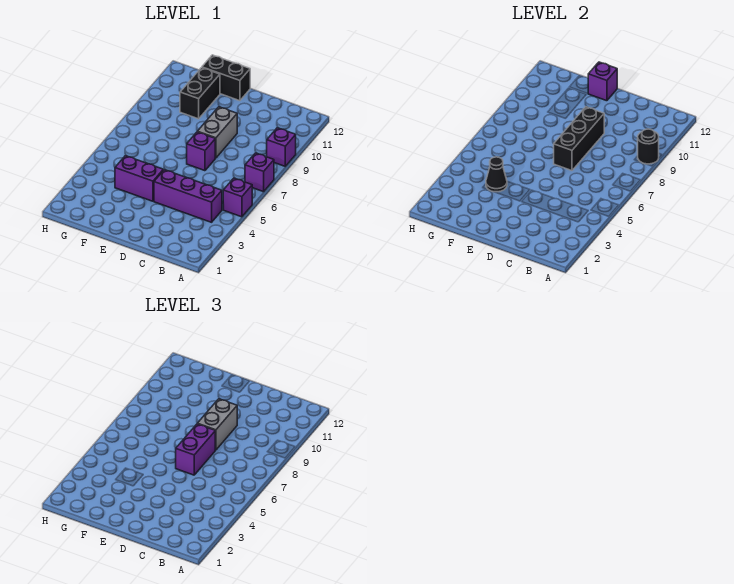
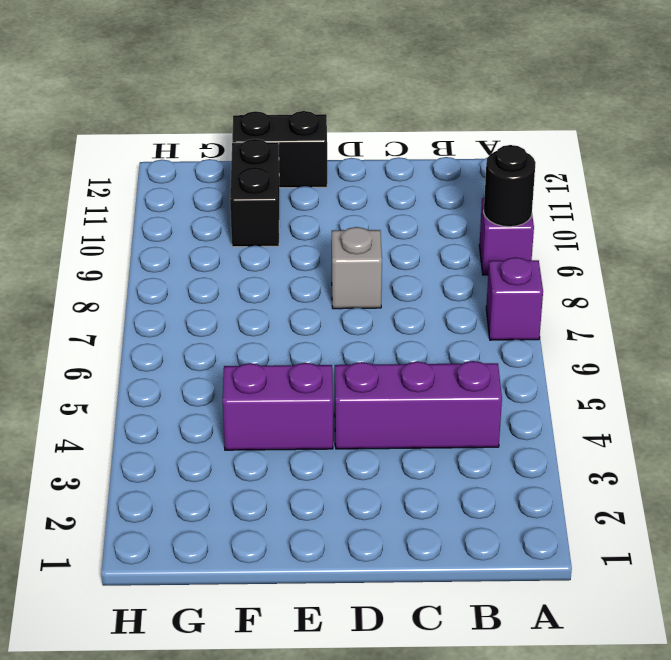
grey brick D8 level 1 -> grey brick D8:D9 level 1
none -> purple brick A5 level 1
none -> purple brick D7 level 1
none -> black brick D7:D9 level 2

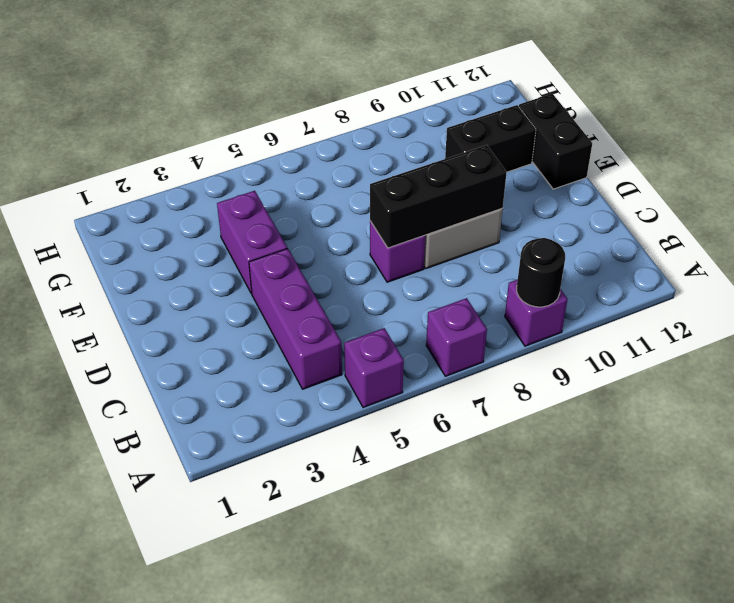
none -> purple brick E12 level 2
none -> black cone F4 level 2
none -> purple brick D6:D7 level 3

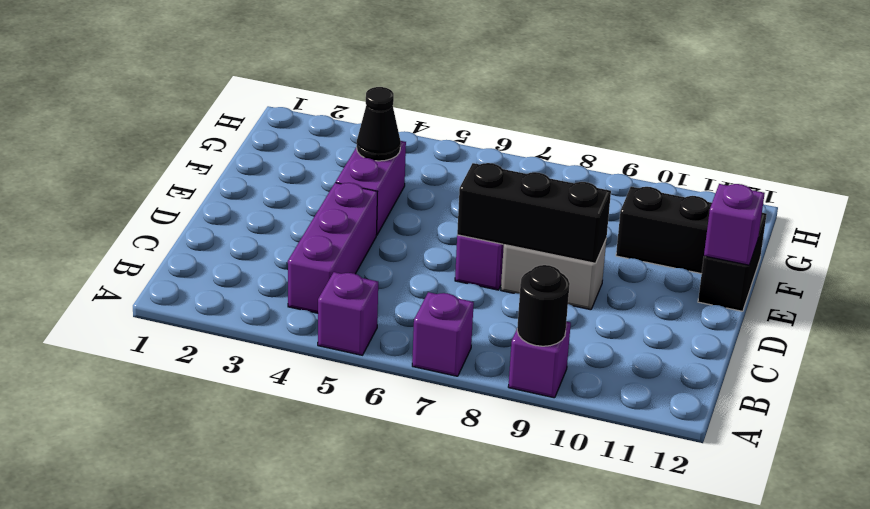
none -> purple brick D6:D7 level 3
none -> grey brick D8:D9 level 3

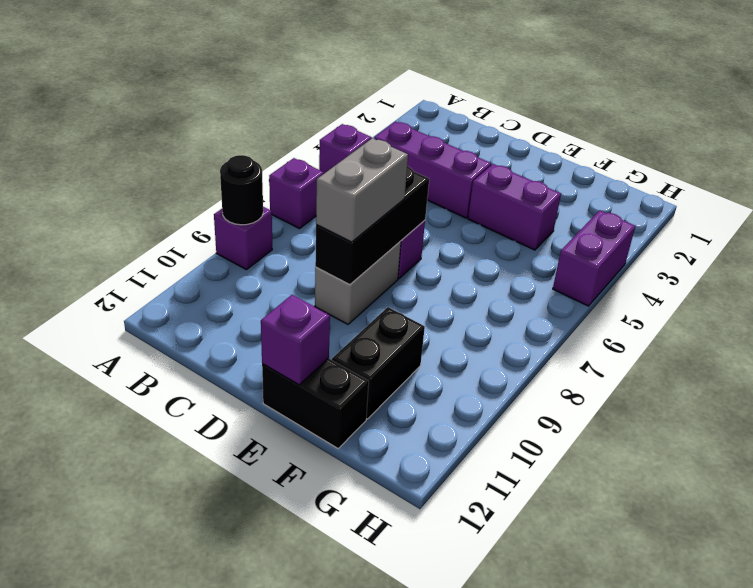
purple brick H4:H5 level 1 -> purple brick D6:D7 level 3
none -> black cone F4 level 2

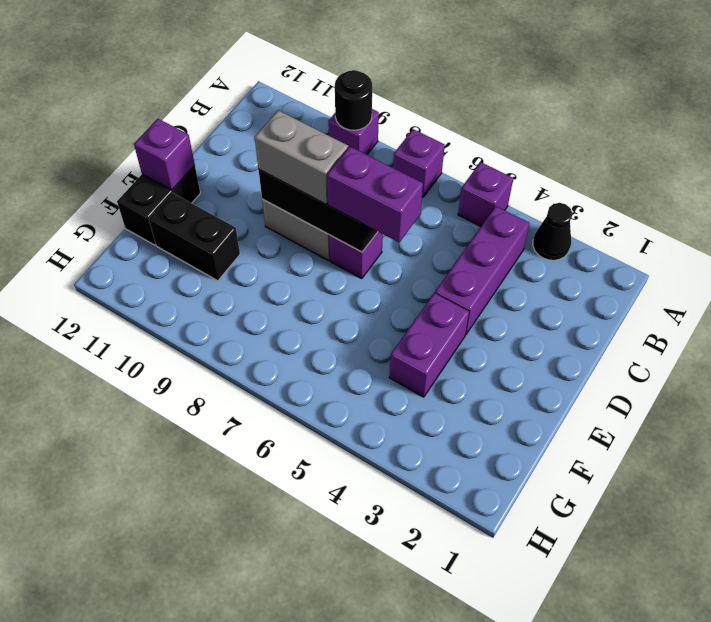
black cone A3 level 1 -> black cone F4 level 2

